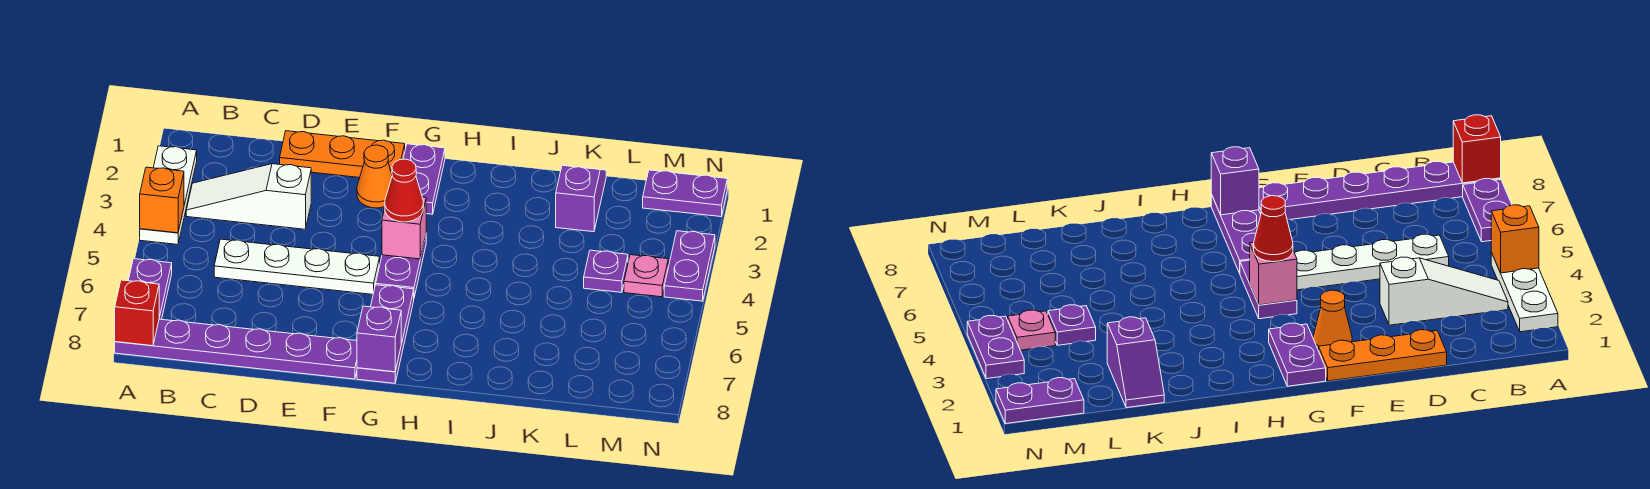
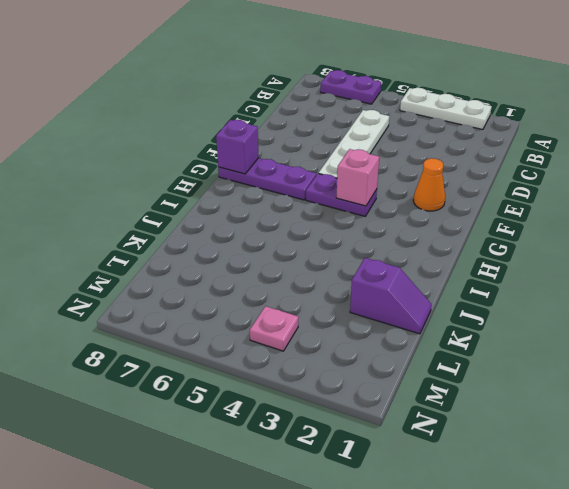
none -> purple plate A8:F8 level 1
none -> white slope B3:D3 level 1 top D
none -> orange plate D1:F1 level 1

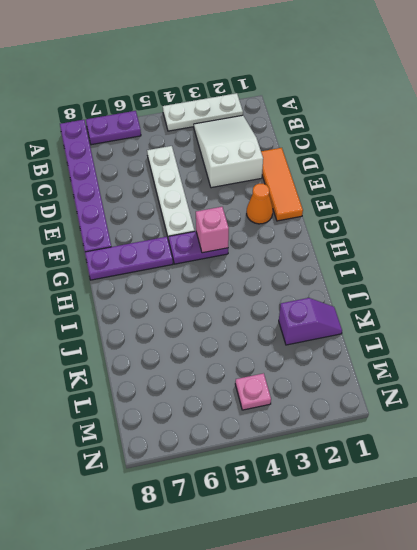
white slope B2:D3 level 1 top D -> white slope B3:D3 level 1 top D
orange tile D1:F1 level 1 -> orange plate D1:F1 level 1
none -> purple plate G1:G2 level 1
none -> purple plate L4 level 1
none -> purple plate M1:N1 level 1

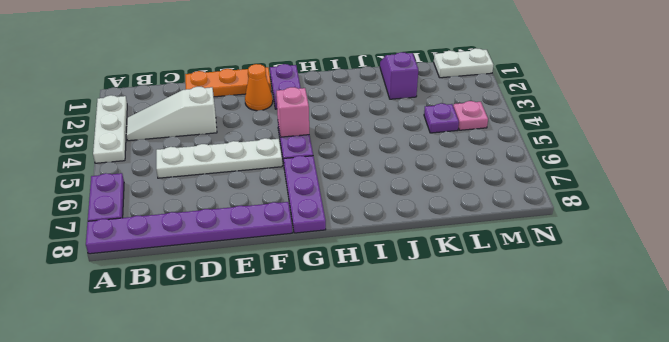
white plate M1:N1 level 1 -> purple plate M1:N1 level 1
none -> purple plate N3:N4 level 1
none -> orange brick A4 level 2
none -> red brick A8 level 2

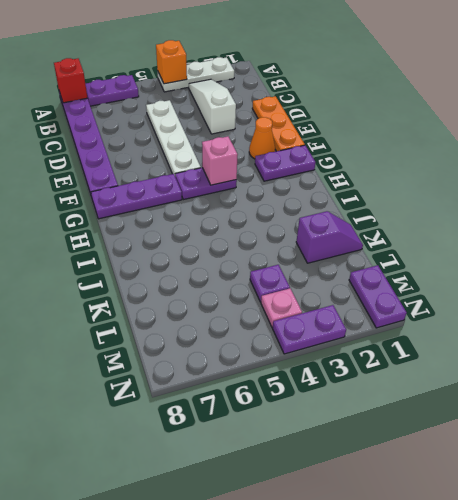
none -> purple brick G8 level 2
none -> red cone G4 level 3

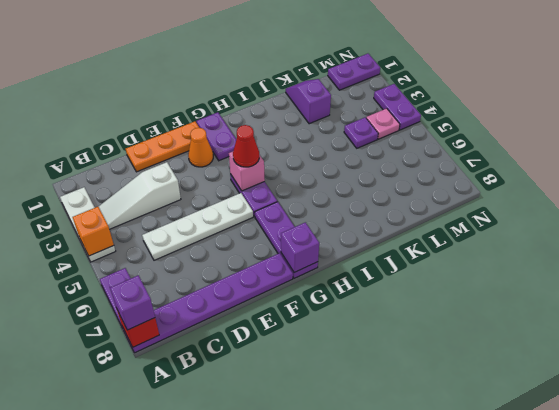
purple brick A8 level 3 -> none

